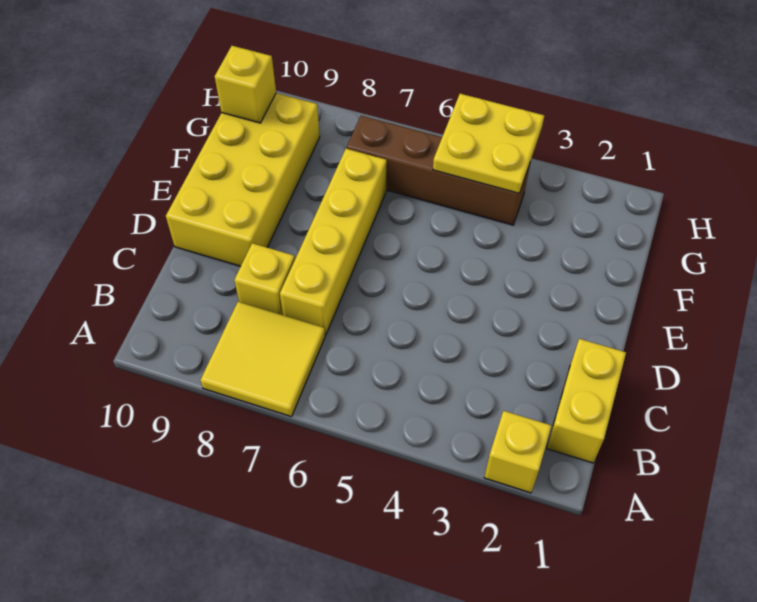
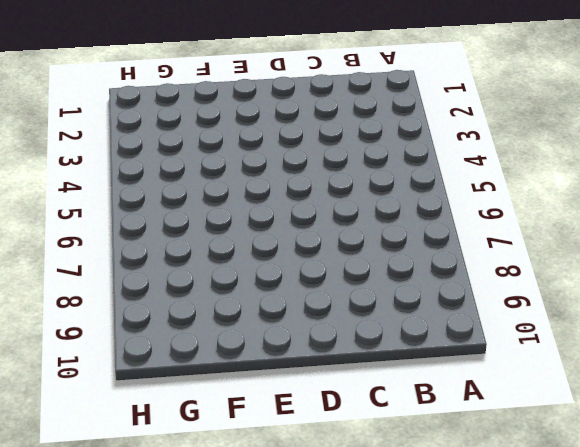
none -> yellow brick A2 level 1
none -> yellow tile A7:B8 level 1

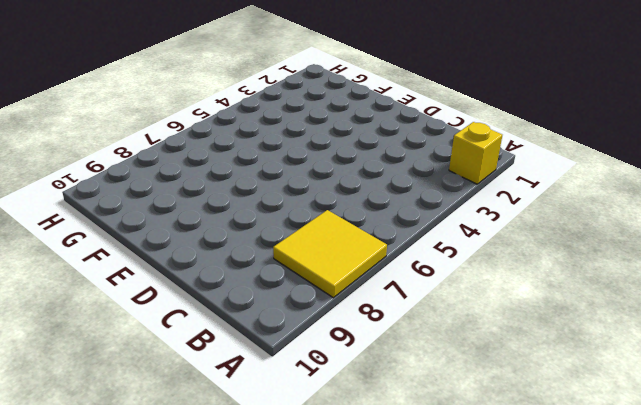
none -> yellow brick B1:C1 level 1
none -> yellow brick C7:F7 level 1

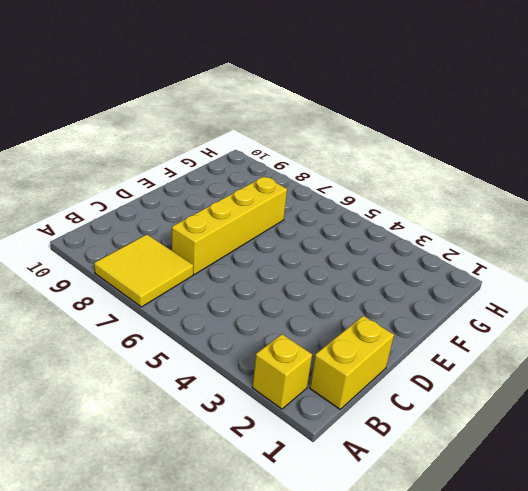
none -> yellow brick C8 level 1
none -> yellow brick D9:G10 level 1

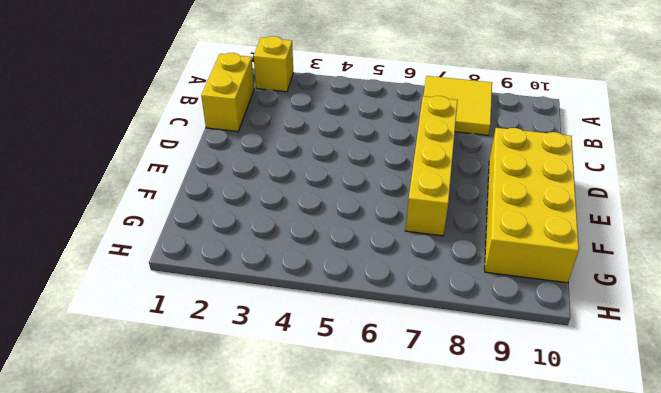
none -> yellow brick C8 level 1
none -> brown brick G4:G7 level 1

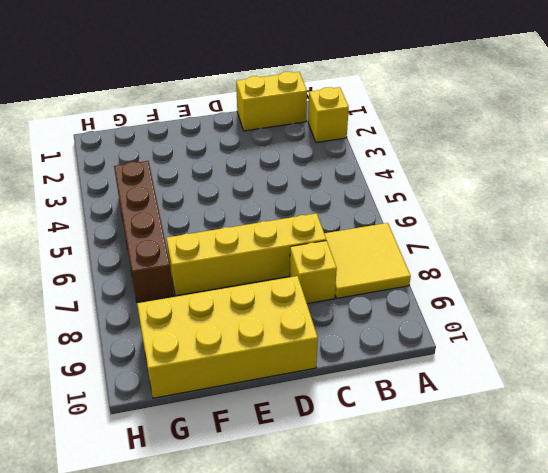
none -> yellow plate G4:H5 level 2
none -> yellow brick G10 level 2

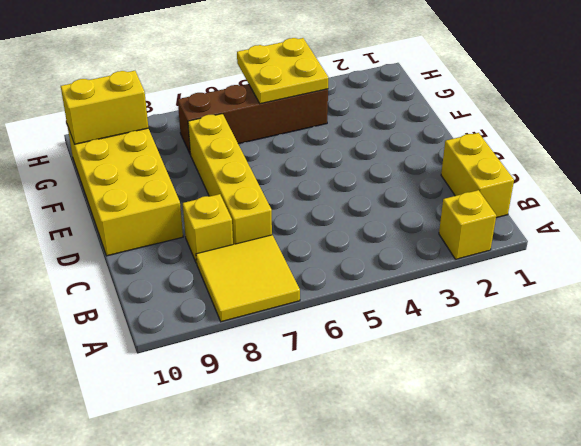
yellow brick G9:G10 level 2 -> yellow brick G10 level 2

